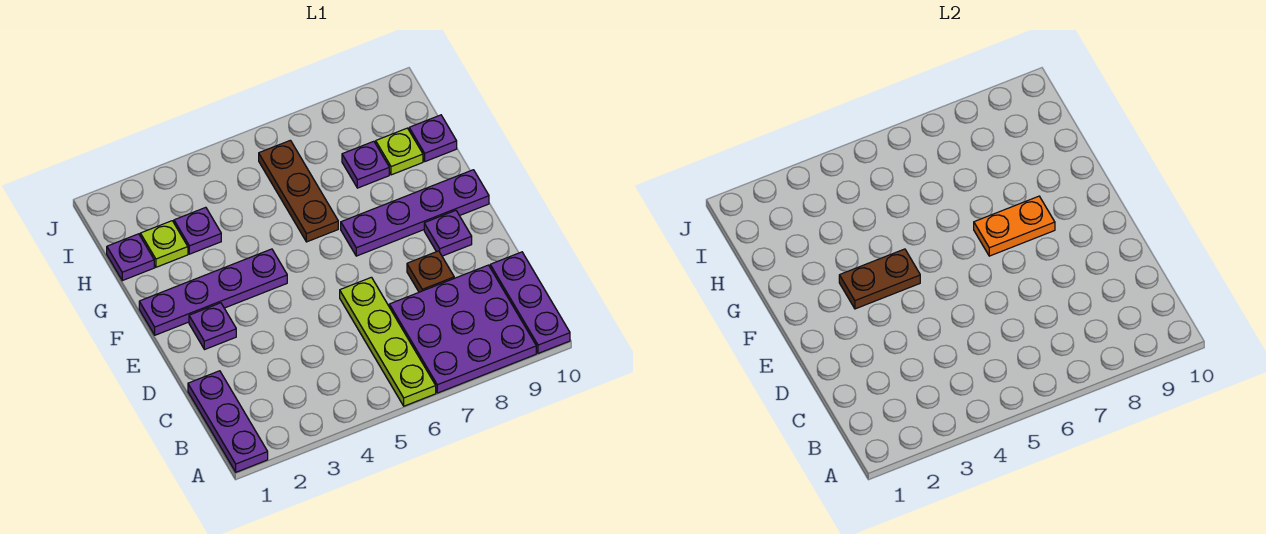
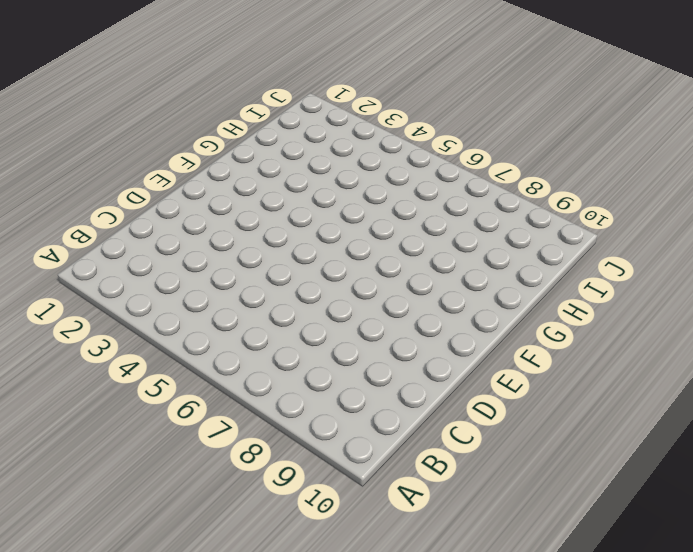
none -> purple plate A1:C1 level 1
none -> lime plate A6:D6 level 1
none -> purple plate A7:C9 level 1

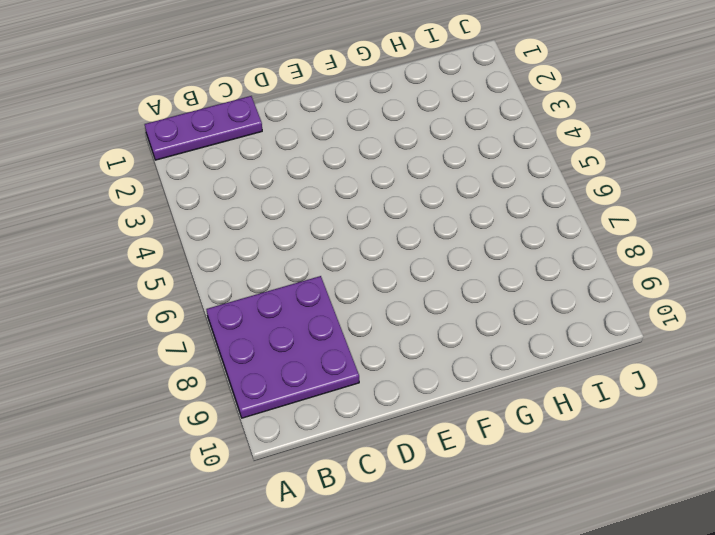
none -> lime plate A6:D6 level 1
none -> purple plate A10:C10 level 1
none -> brown plate D8 level 1

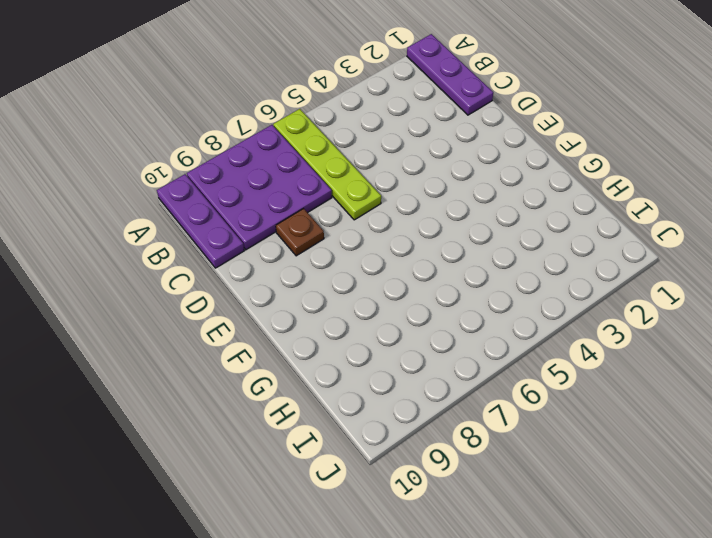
none -> purple plate E2 level 1
none -> purple plate E9 level 1
none -> purple plate F1:F4 level 1

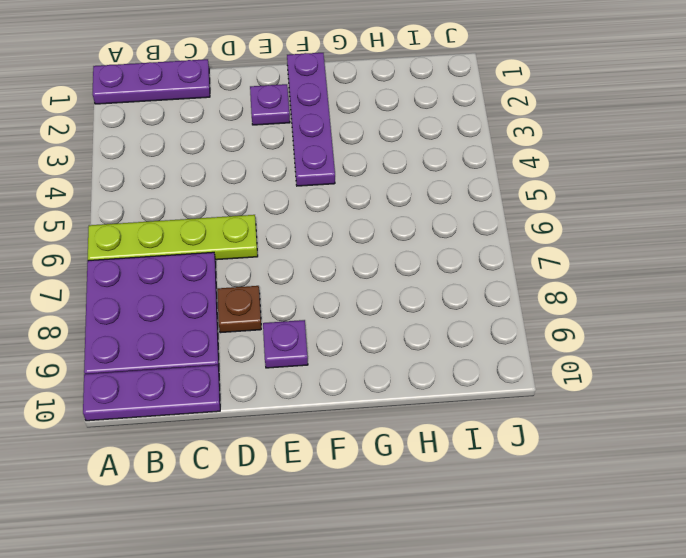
none -> purple plate F7:F10 level 1
none -> brown plate G6:I6 level 1
none -> purple plate H1 level 1

